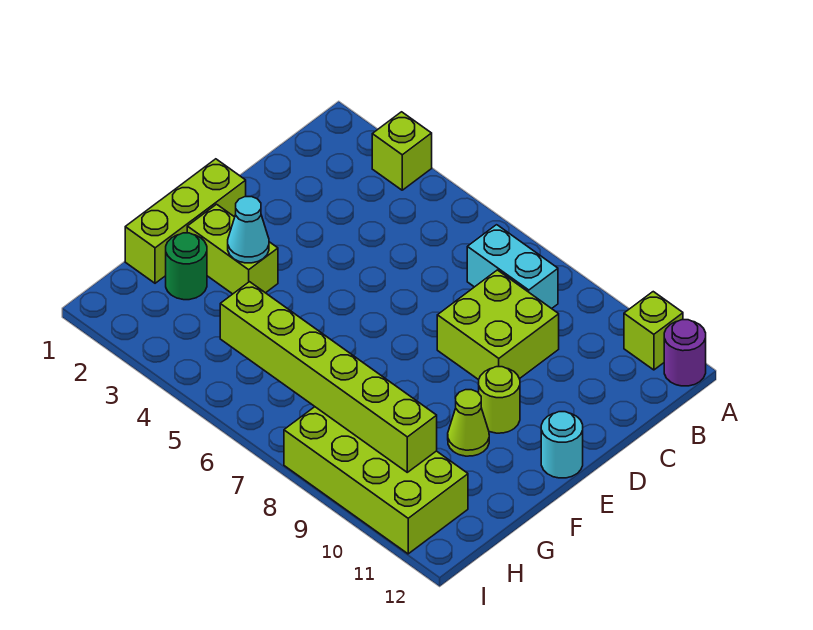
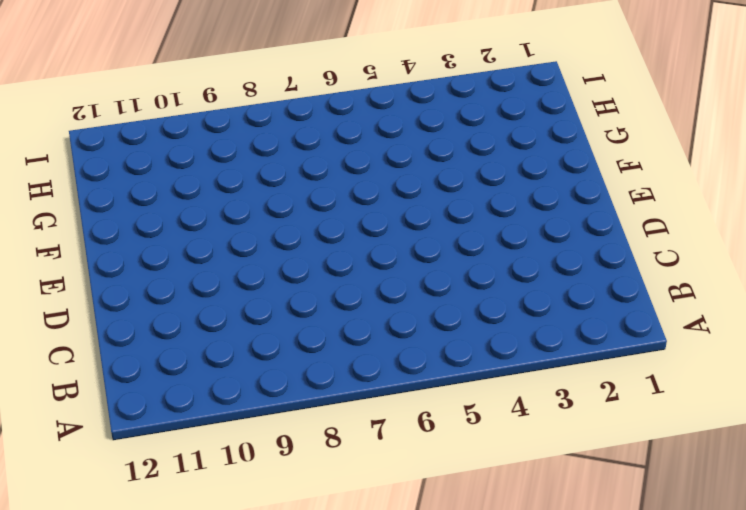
none -> lime brick A3 level 1
none -> lime brick A11 level 1
none -> purple round brick A12 level 1

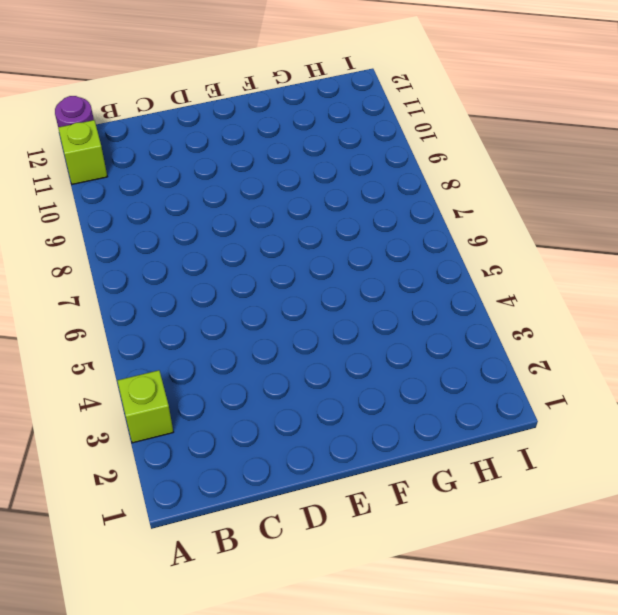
none -> cyan brick B7:B8 level 1
none -> lime brick C8:D9 level 1
none -> lime brick E1:G1 level 1

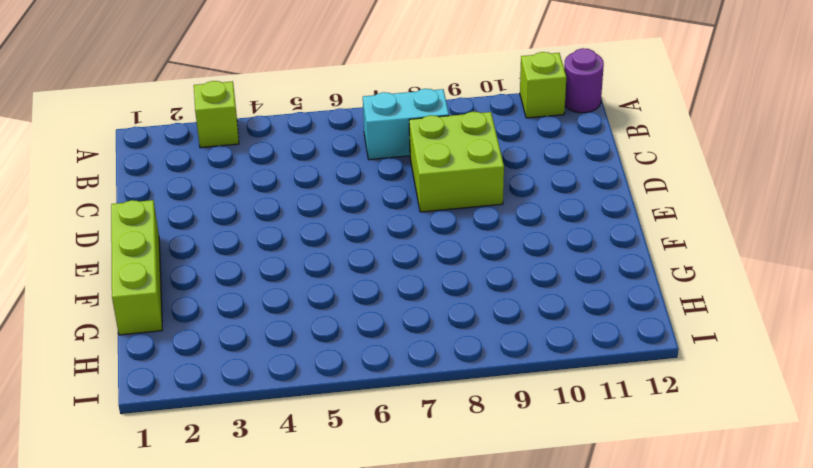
none -> lime round brick E10 level 1
none -> cyan round brick E12 level 1
none -> lime brick F2:F3 level 1

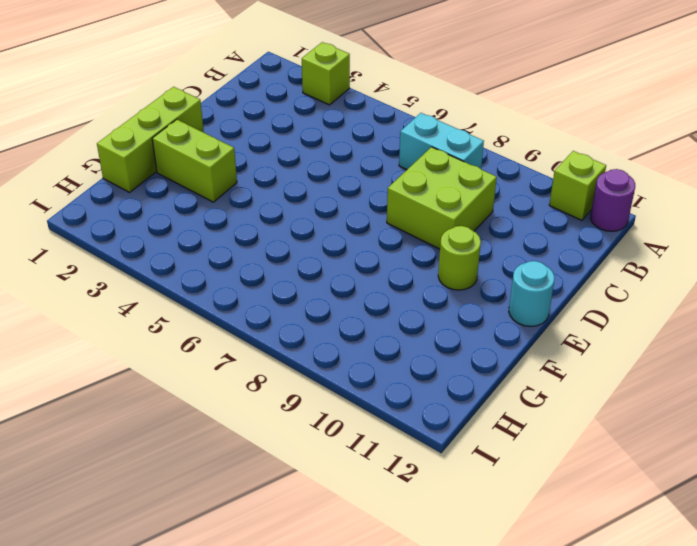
none -> lime cone F10 level 1
none -> green round brick G2 level 1
none -> lime brick H8:I11 level 1

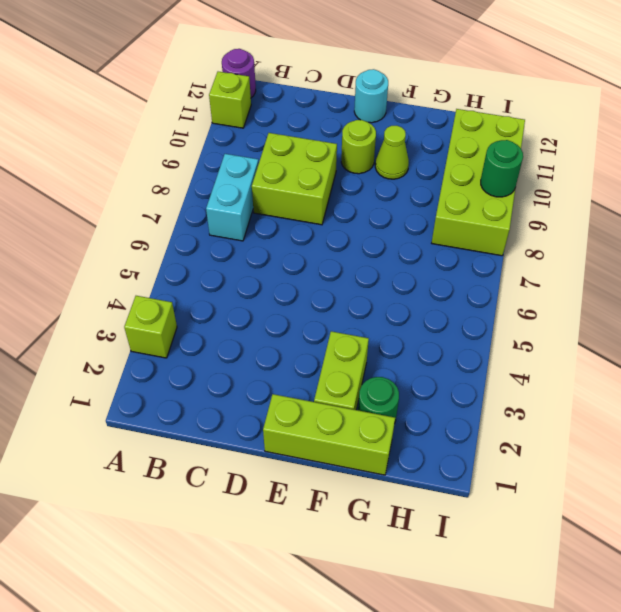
green round brick I9 level 2 -> none
none -> cyan cone F3 level 2
none -> lime brick H5:H10 level 2

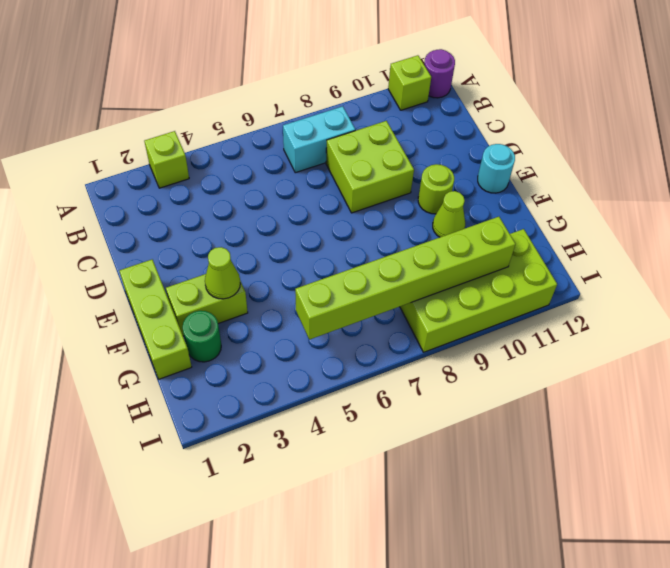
lime cone F3 level 2 -> cyan cone F3 level 2

